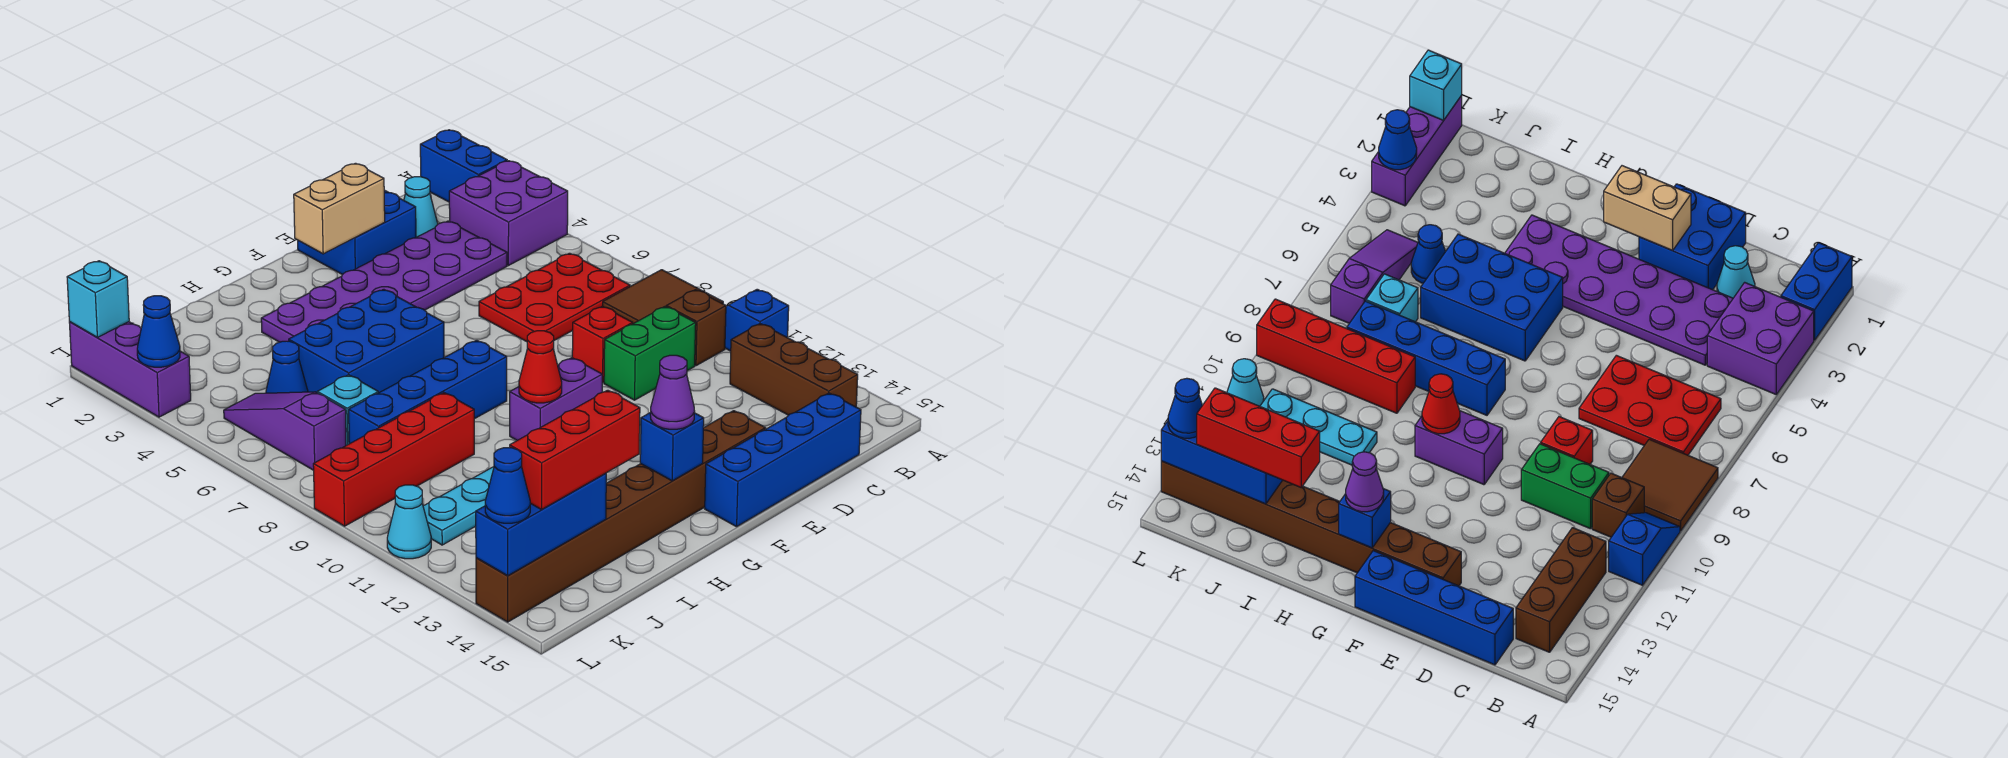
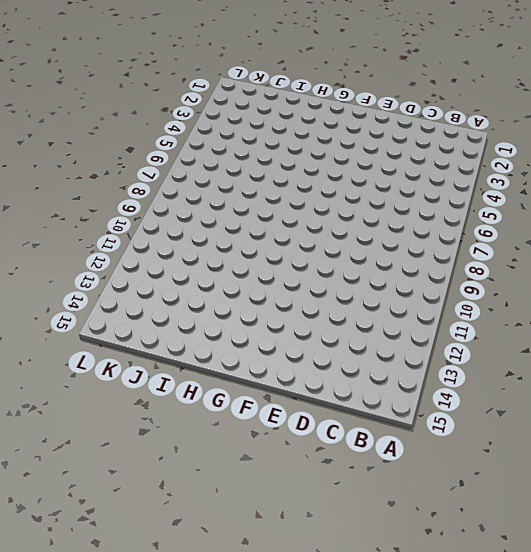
none -> blue brick A1:A2 level 1
none -> purple brick A3:B4 level 1
none -> brown tile A8:B9 level 1
none -> blue slope A10:A11 level 1 top 11

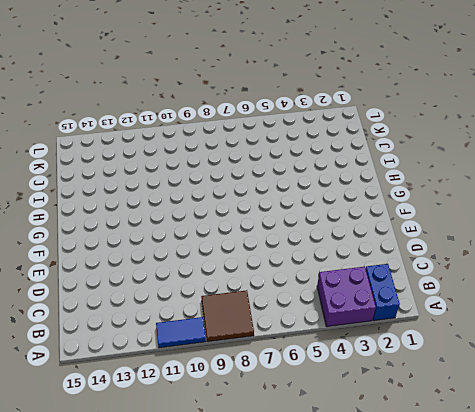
blue brick A2:B2 level 1 -> blue brick A1:A2 level 1
blue tile A10:A11 level 1 -> blue slope A10:A11 level 1 top 11
none -> red plate B6:D7 level 1
none -> brown brick B10 level 1
none -> brown brick B12:B14 level 1
none -> cyan cone C2 level 1

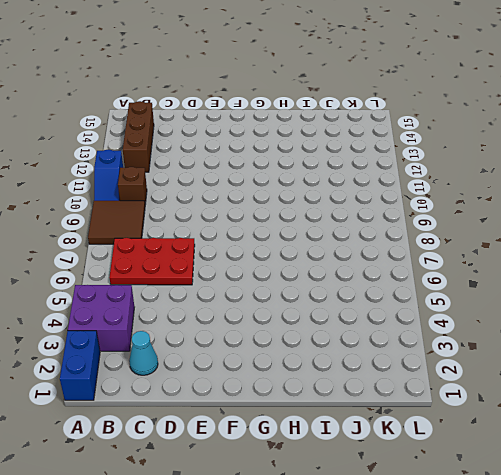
none -> purple plate C3:H4 level 1
none -> green brick C10:D10 level 1
none -> blue brick C15:F15 level 1
none -> blue brick D1:E2 level 1

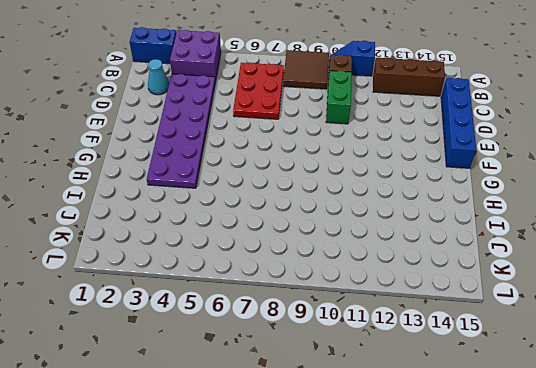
none -> blue brick D1:E2 level 1
none -> red brick D9 level 1
none -> brown brick E14:L14 level 1
none -> purple brick F10:G10 level 1

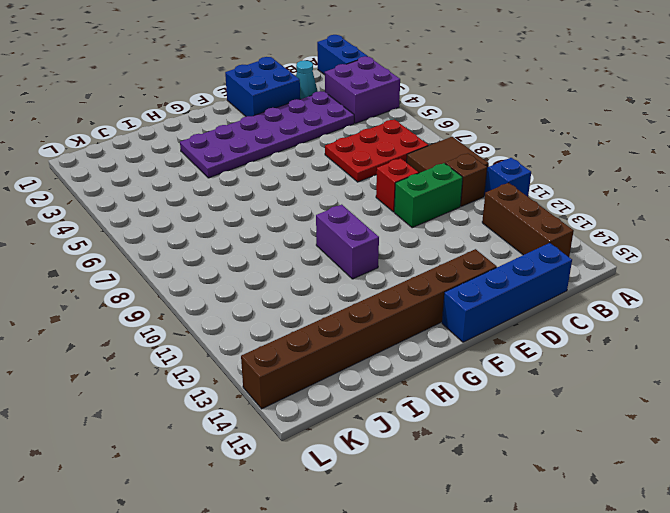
purple brick G10:G11 level 1 -> purple brick F10:G10 level 1
none -> blue brick G5:I6 level 1
none -> blue brick G8:J8 level 1
none -> red brick I9:L9 level 1
none -> cyan plate I11:K11 level 1

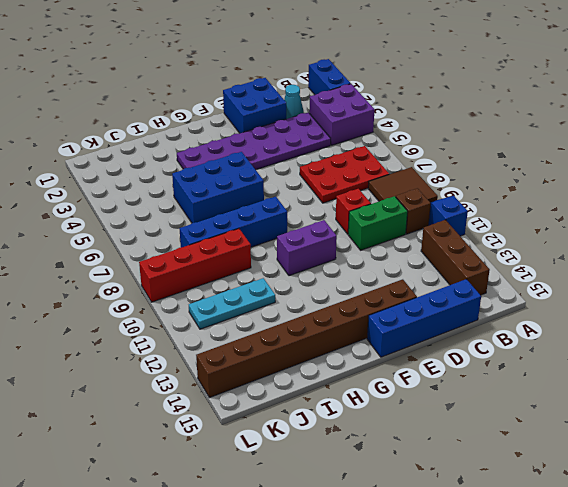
none -> blue cone J5 level 1
none -> cyan brick J7 level 1
none -> purple slope K5:K7 level 1 top 7
none -> purple brick L1:L3 level 1

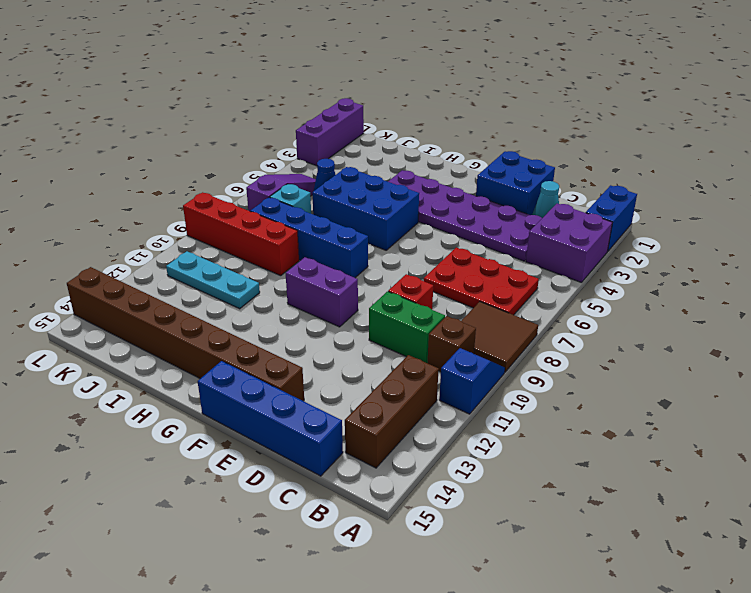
none -> cyan cone L11 level 1
none -> tan brick E2:F2 level 2
none -> red cone G10 level 2
none -> blue brick G14 level 2

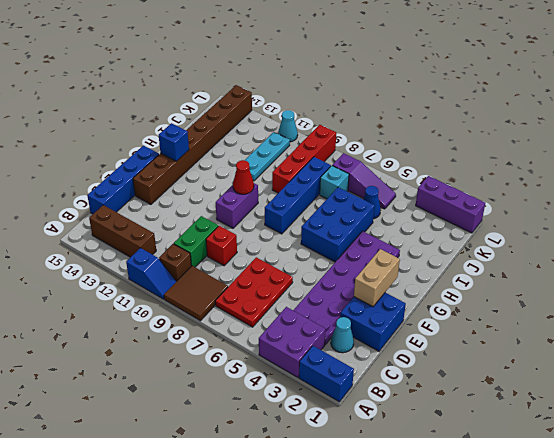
none -> blue brick J14:L14 level 2
none -> cyan brick L1 level 2
none -> blue cone L3 level 2
none -> purple cone G14 level 3

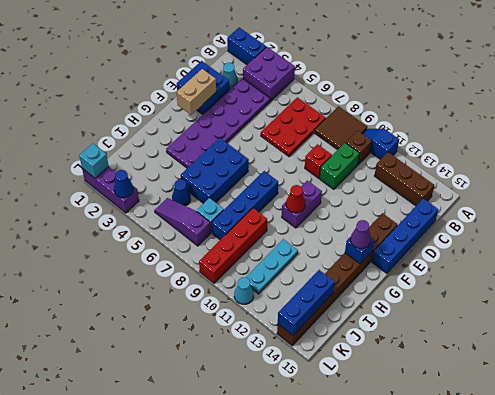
none -> red brick I14:K14 level 3
none -> blue cone L14 level 3

